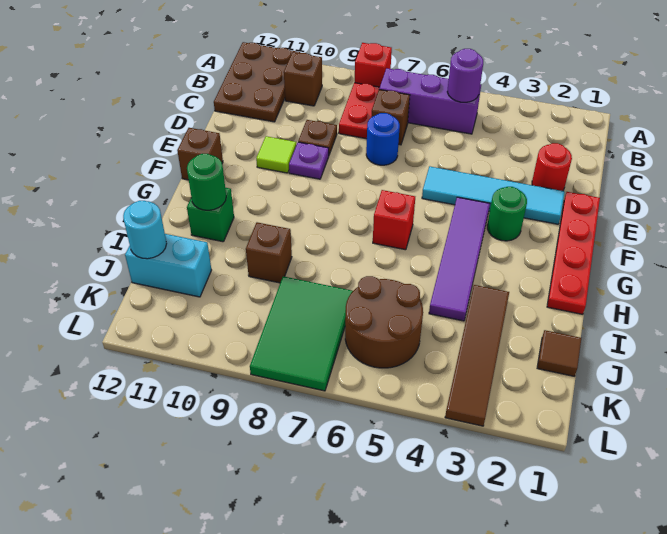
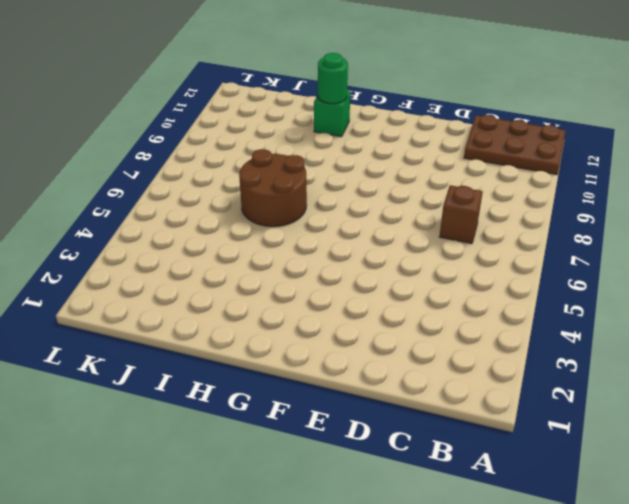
brown round brick H6:I7 level 1 -> brown round brick J5:K6 level 1
none -> red brick A8 level 1
none -> purple brick B5:B7 level 1
none -> red plate B8:C8 level 1

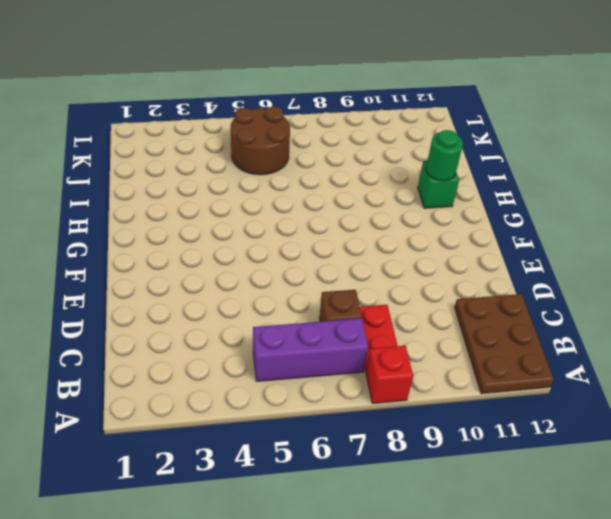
none -> brown brick B10 level 1
none -> red round brick D2 level 1
none -> blue round brick D7 level 1

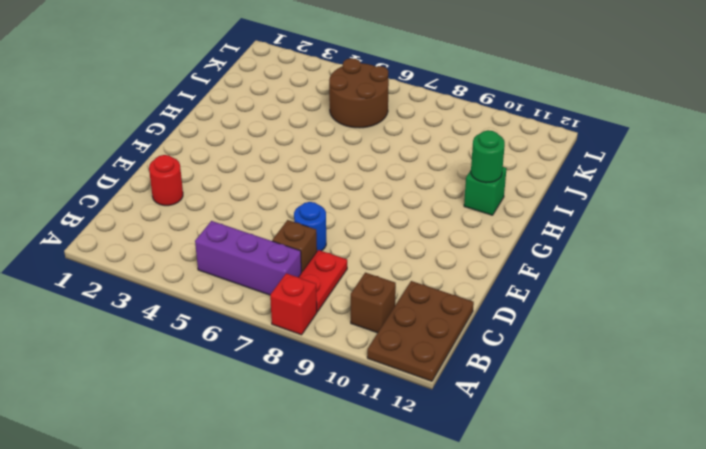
none -> brown plate D9 level 1
none -> red plate E1:H1 level 1
none -> cyan tile E2:E5 level 1

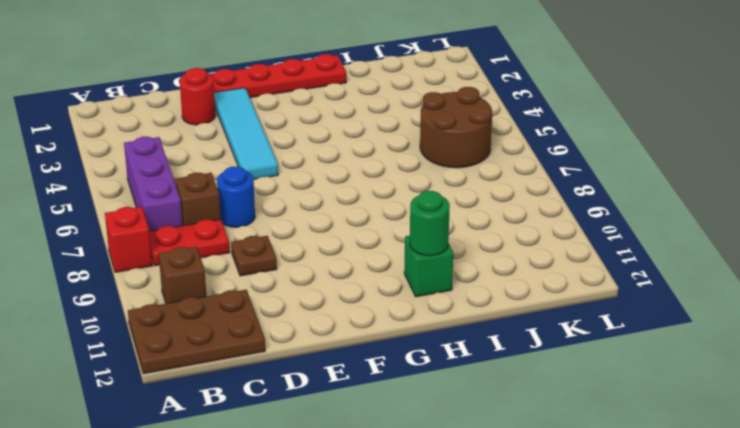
none -> purple plate E9 level 1
none -> lime tile E10 level 1
none -> green round brick F3 level 1

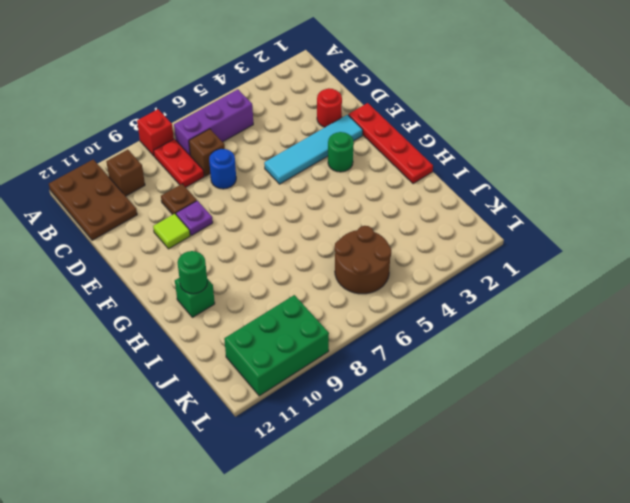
green brick K9:L11 level 1 -> none
none -> purple tile F4:I4 level 1
none -> brown brick F12 level 1
none -> red brick G6 level 1

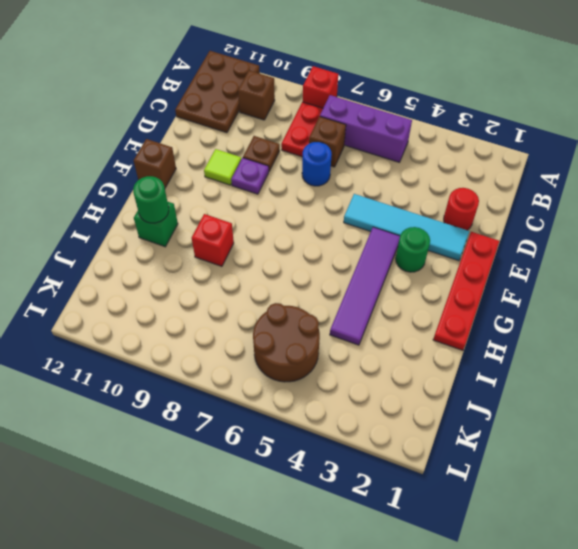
red brick H9 level 1 -> red brick G6 level 1
none -> brown tile I3:L3 level 1
none -> brown brick I9 level 1
none -> brown tile J1 level 1

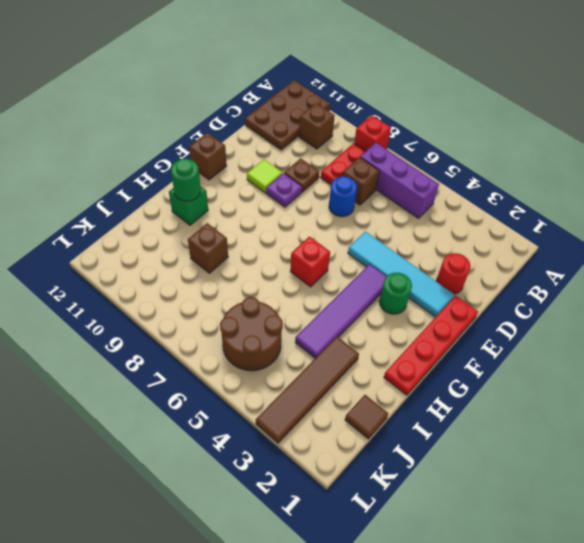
none -> green tile J7:L8 level 1
none -> cyan brick J11:J12 level 1
none -> purple round brick B5 level 2

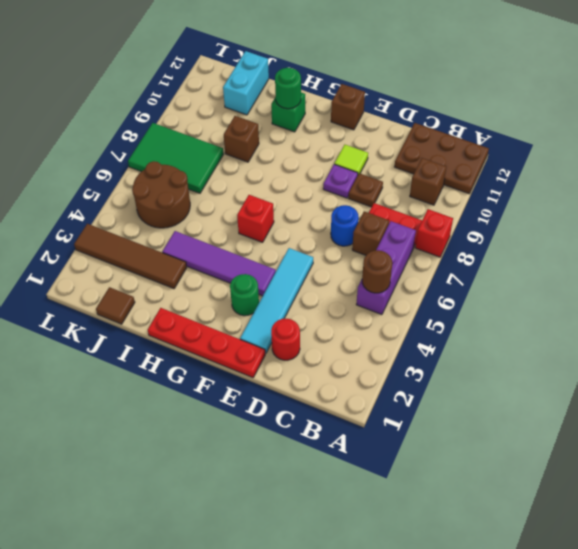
brown round brick B5 level 2 -> purple round brick B5 level 2
none -> cyan round brick J12 level 2

